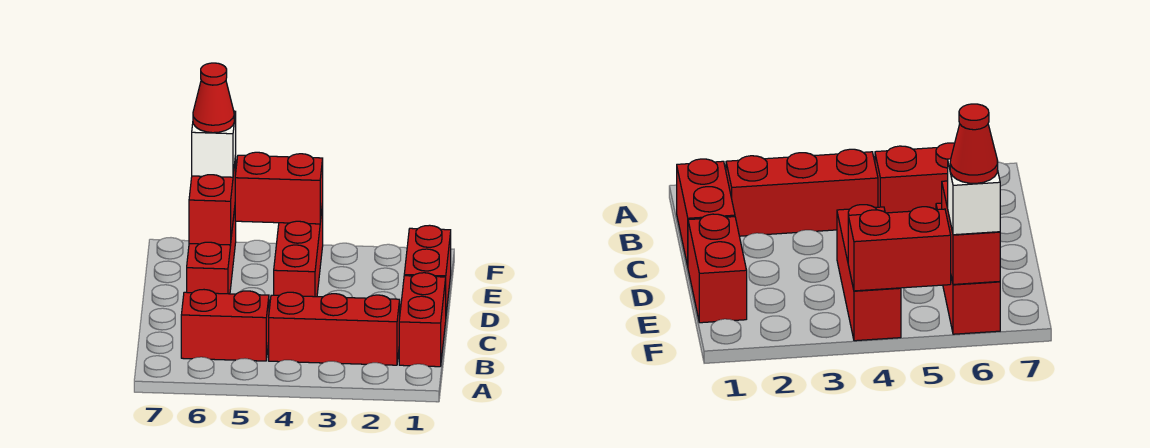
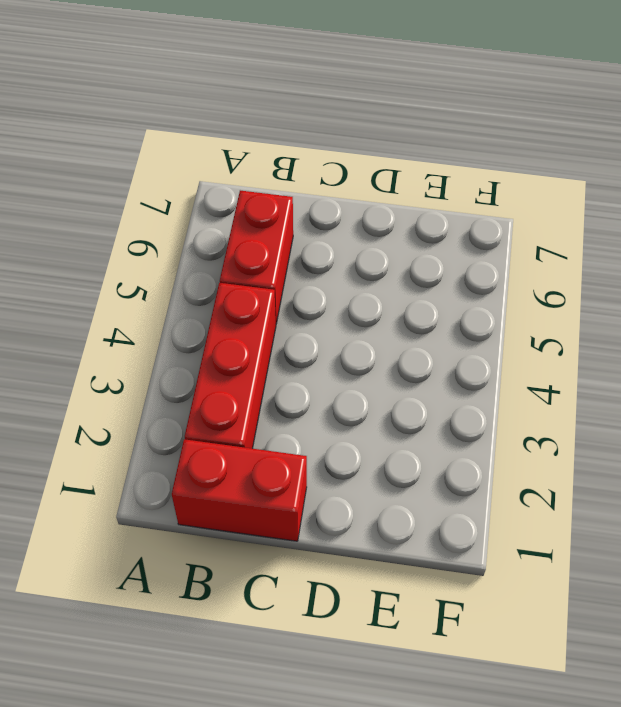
none -> red brick D1:E1 level 1
none -> red brick D4:F4 level 1

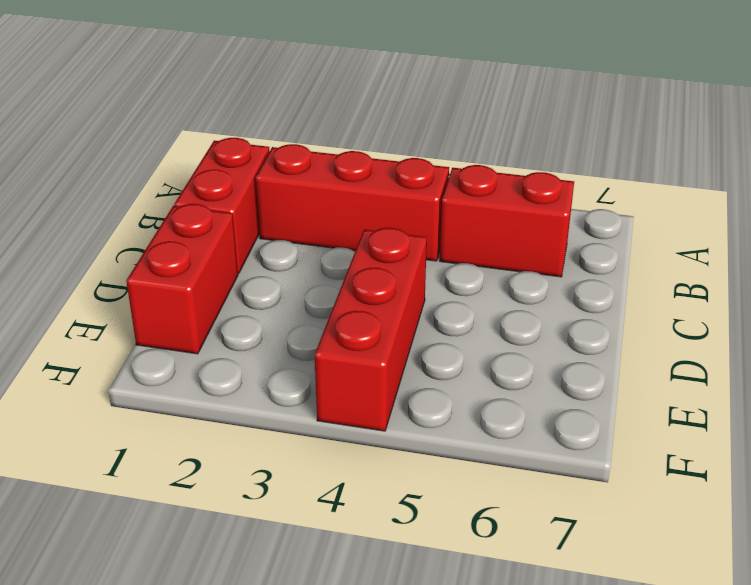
none -> red brick D6:F6 level 1
none -> red brick E6:F6 level 2

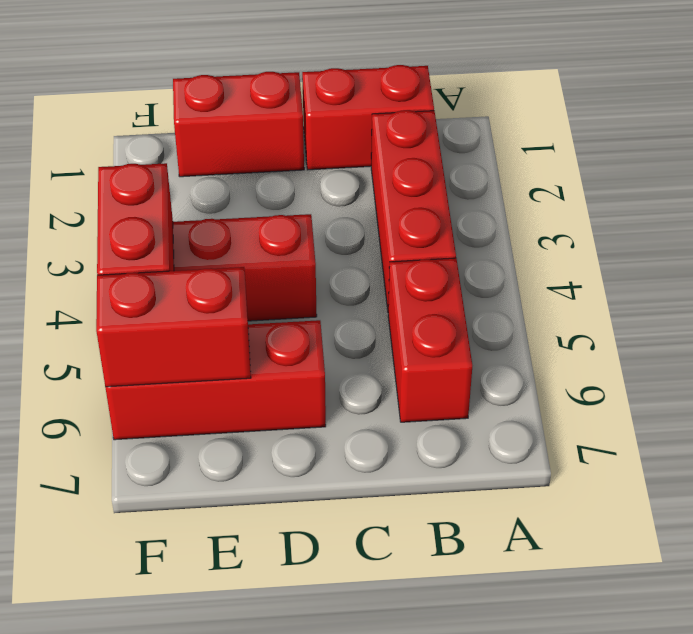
none -> white brick F6 level 3
none -> red cone F6 level 4

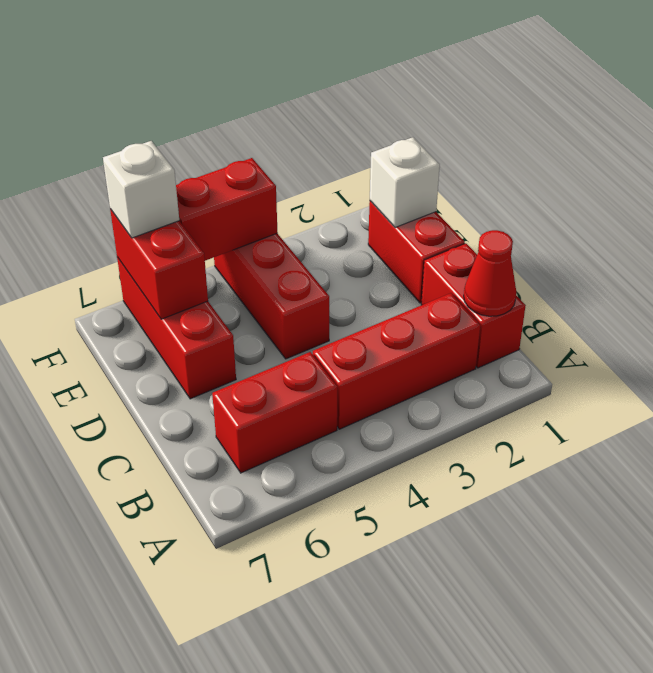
red cone B1 level 2 -> red cone F6 level 4
white brick E1 level 2 -> none

